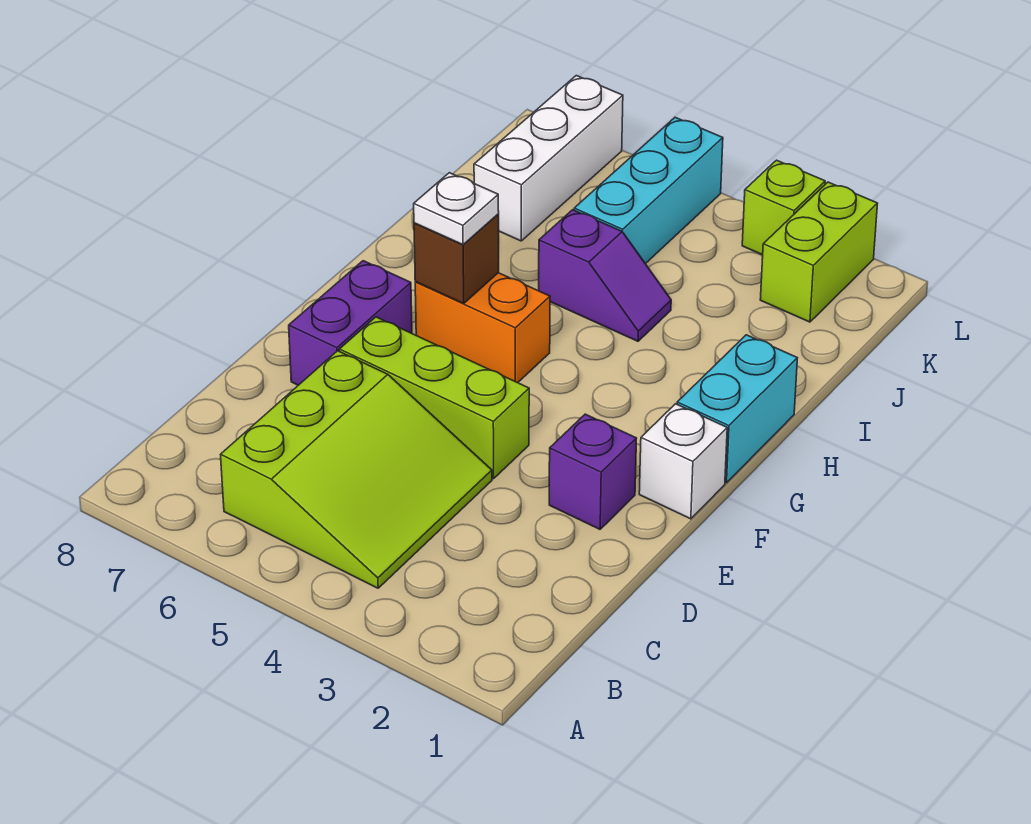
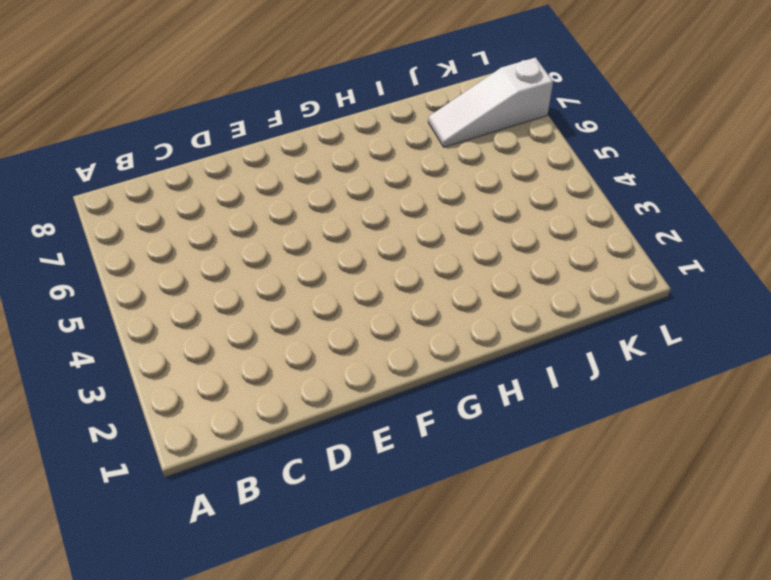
white slope J7:L7 level 1 top L -> white brick J7:L7 level 1
none -> lime slope B4:D6 level 1 top 6
none -> purple brick E2 level 1
none -> lime brick E4:E6 level 1

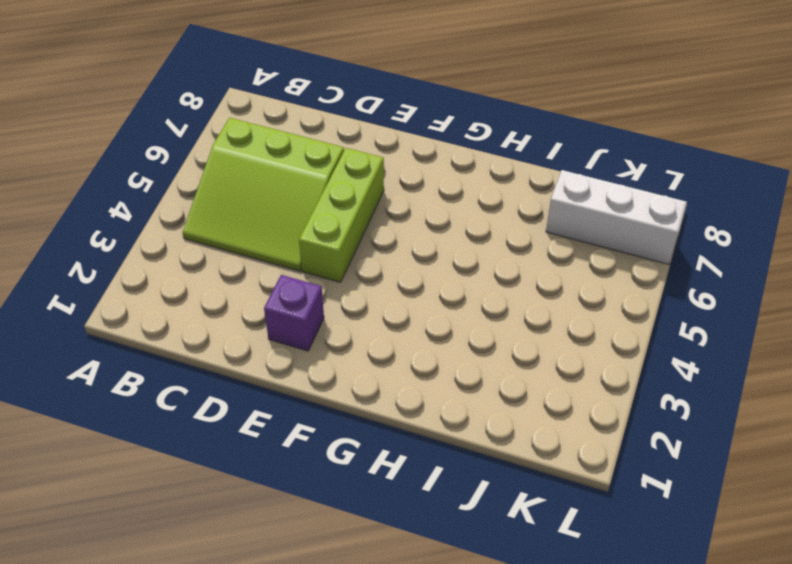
none -> purple brick E7:F7 level 1
none -> white brick F1 level 1
none -> cyan brick G1:H1 level 1

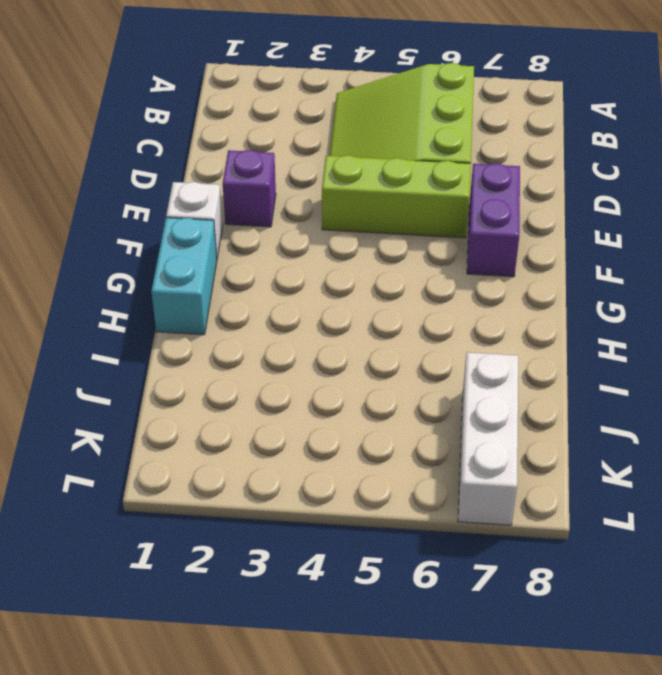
none -> orange brick G5:G6 level 1
none -> purple slope I4:I5 level 1 top 5
none -> cyan brick J5:L5 level 1

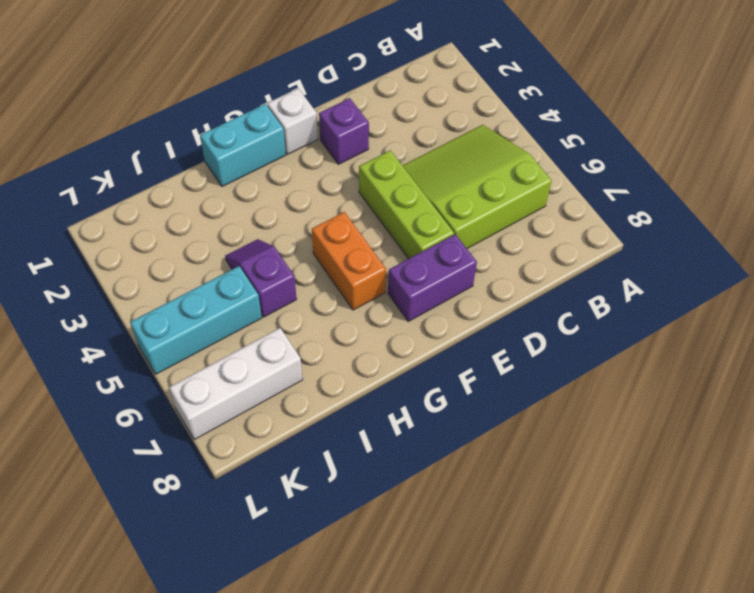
none -> lime brick K2:L2 level 1
none -> lime brick L3 level 1
none -> brown brick G6 level 2

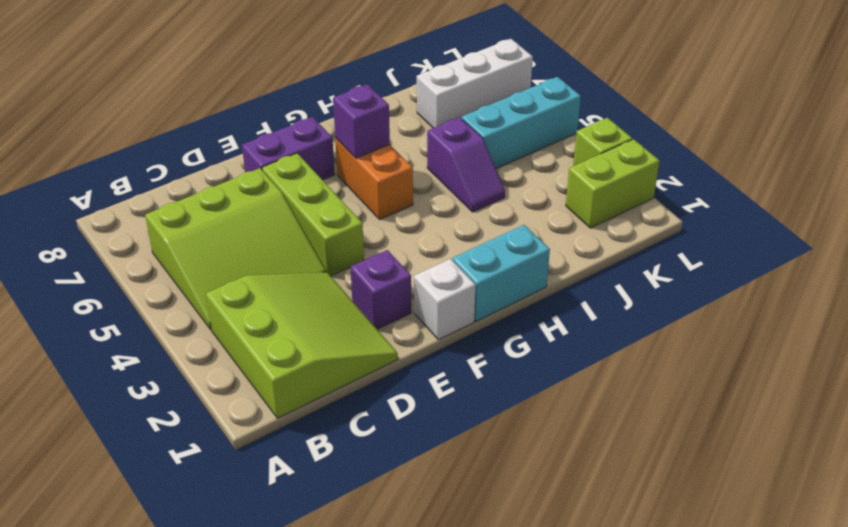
lime slope B1:D3 level 1 top B -> none
purple brick G6 level 2 -> brown brick G6 level 2
none -> white plate G6 level 3

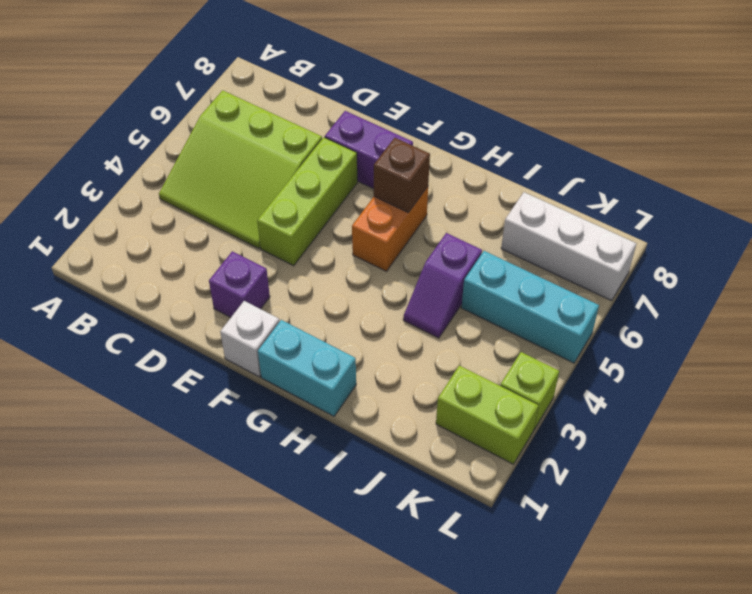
none -> white plate G6 level 3

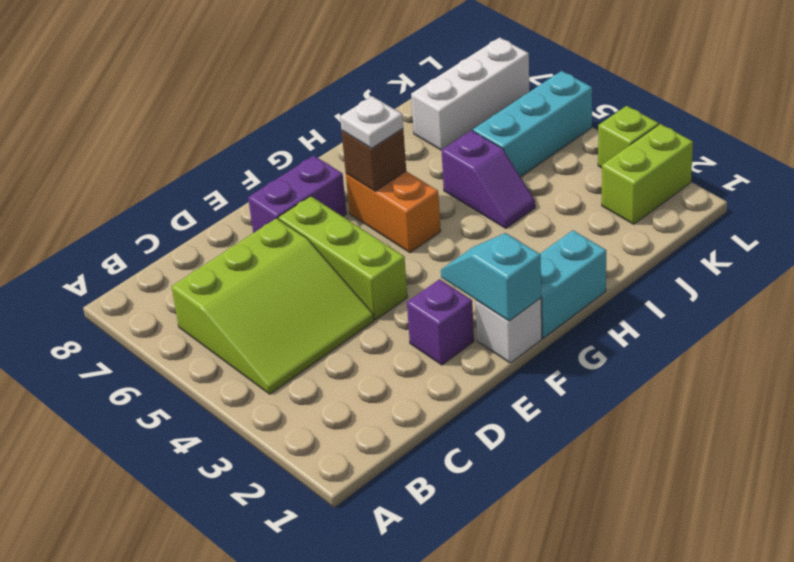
cyan slope F1:F2 level 2 top 1 -> none

